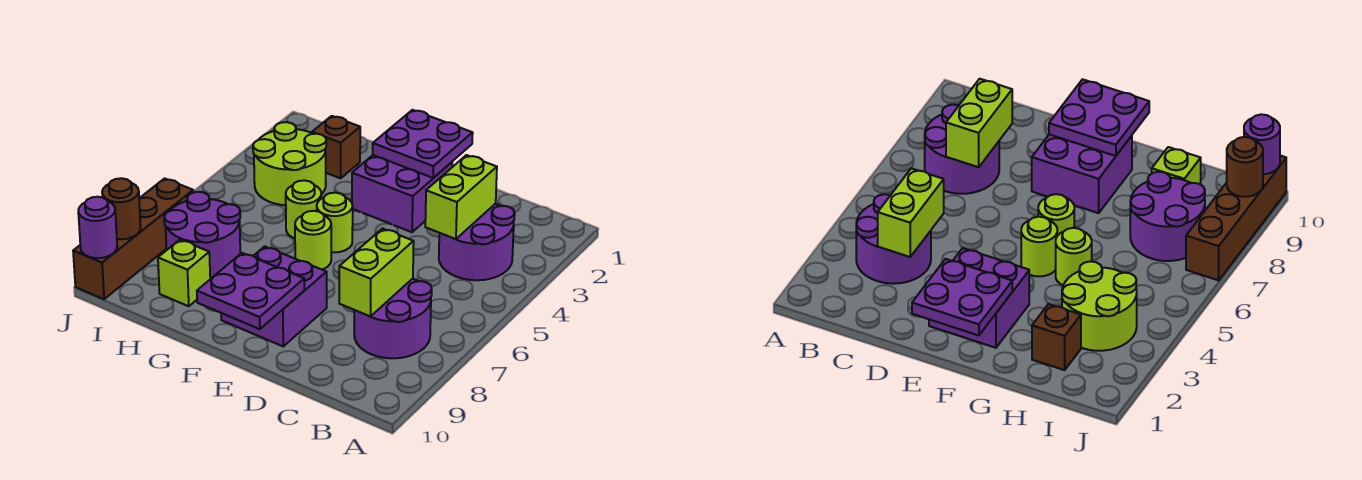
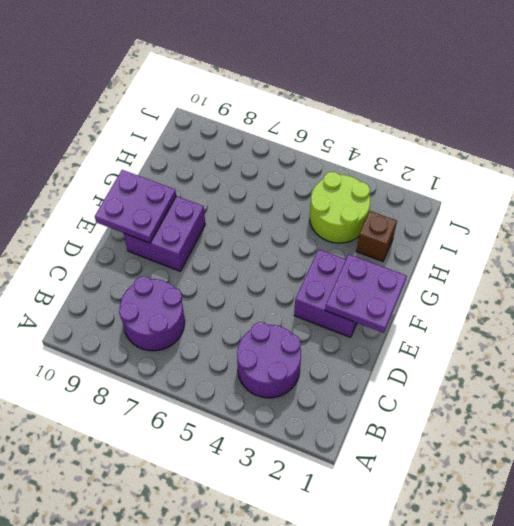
none -> lime round brick F5 level 1
none -> lime round brick F6 level 1
none -> lime round brick G5 level 1

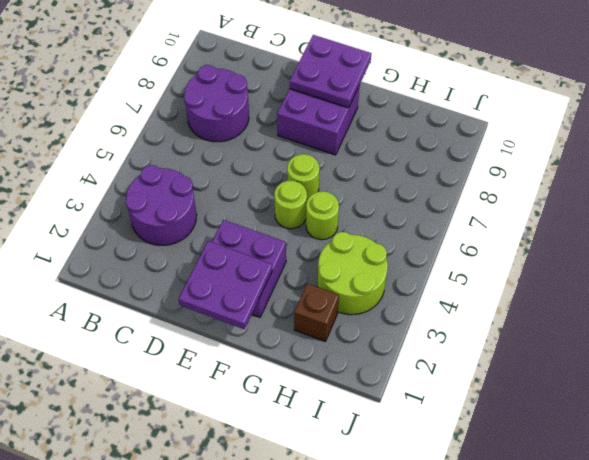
none -> purple round brick H7:I8 level 1
none -> lime brick H9 level 1
none -> brown brick J7:J10 level 1

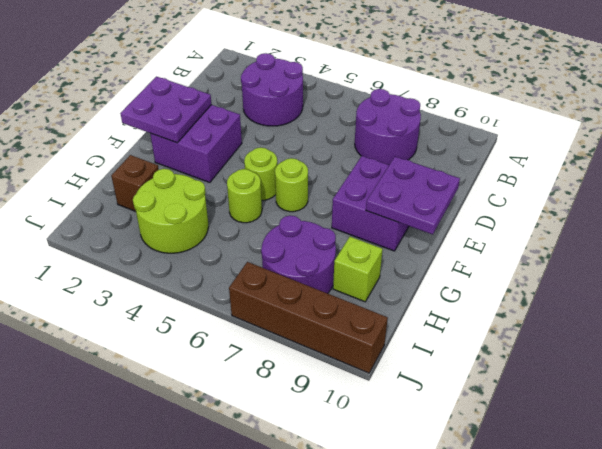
none -> lime brick C3:C4 level 2
none -> lime brick C7:C8 level 2
none -> brown round brick J9 level 2

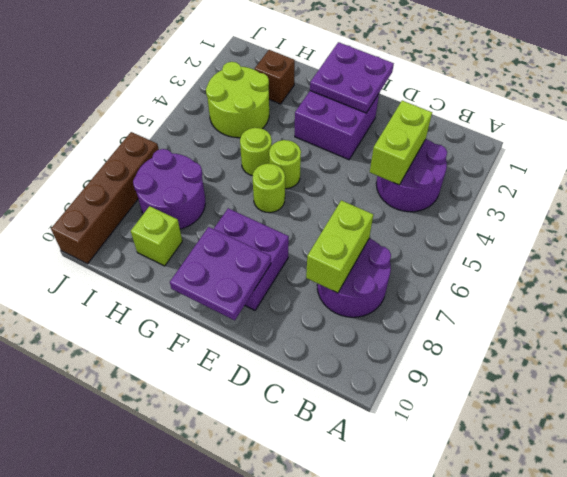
none -> brown round brick J9 level 2
none -> purple round brick J10 level 2

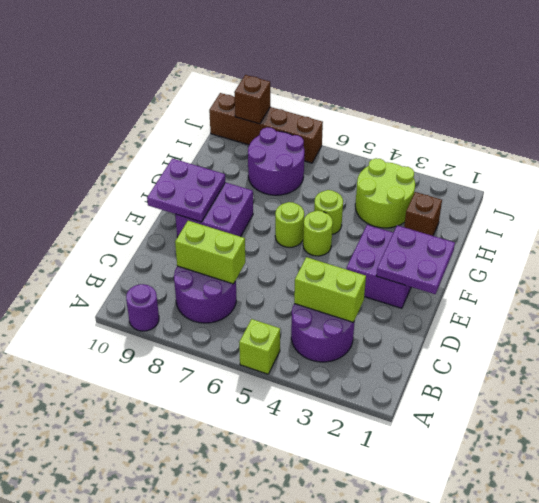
lime brick A5 level 1 -> lime brick H9 level 1
purple round brick A9 level 1 -> purple round brick J10 level 2
brown brick J9 level 2 -> brown round brick J9 level 2

